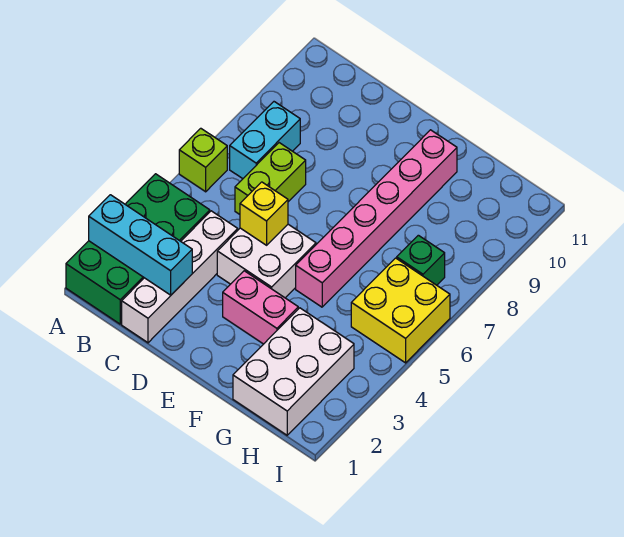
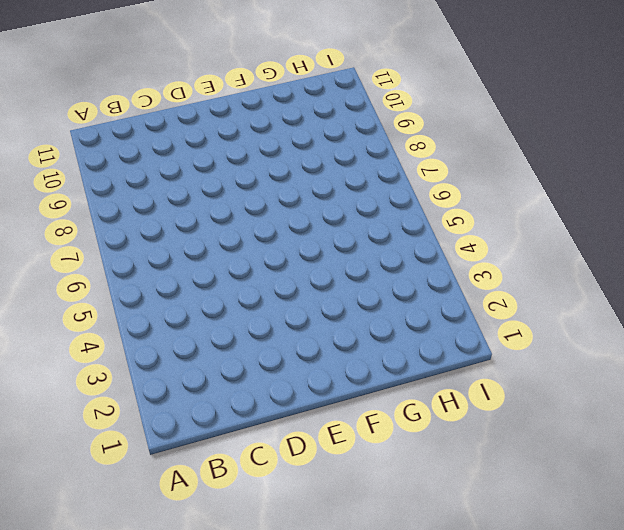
none -> green brick A1:B4 level 1
none -> lime brick A6 level 1
none -> cyan brick B7:B8 level 1

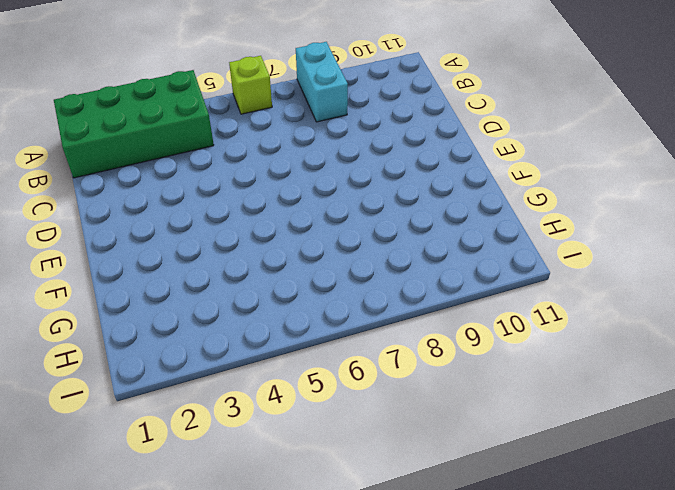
cyan brick A8:B8 level 1 -> cyan brick B7:B8 level 1
none -> white brick C1:C4 level 1
none -> lime brick C6:C7 level 1
none -> white brick D4:E5 level 1

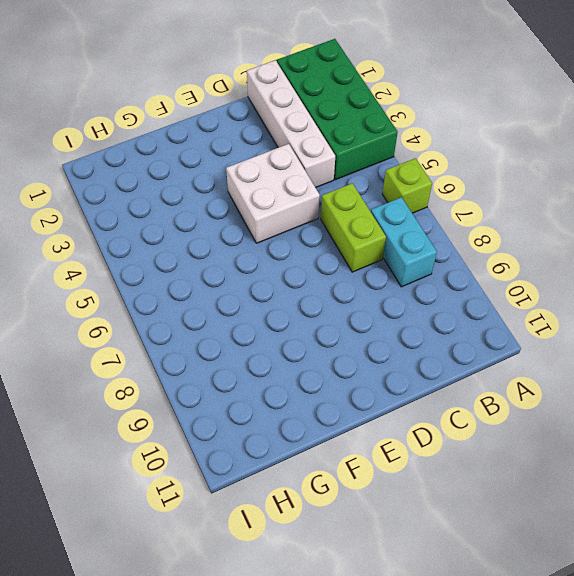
none -> pink brick E3:F3 level 1
none -> pink brick F5:F10 level 1
none -> white brick G1:H3 level 1

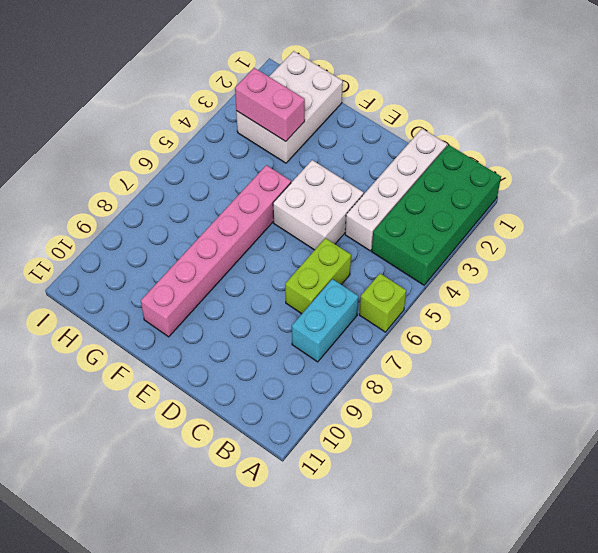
pink brick G3:H3 level 2 -> pink brick E3:F3 level 1
none -> yellow brick H5:I6 level 1
none -> green brick H7 level 1
none -> cyan brick A2:C2 level 2

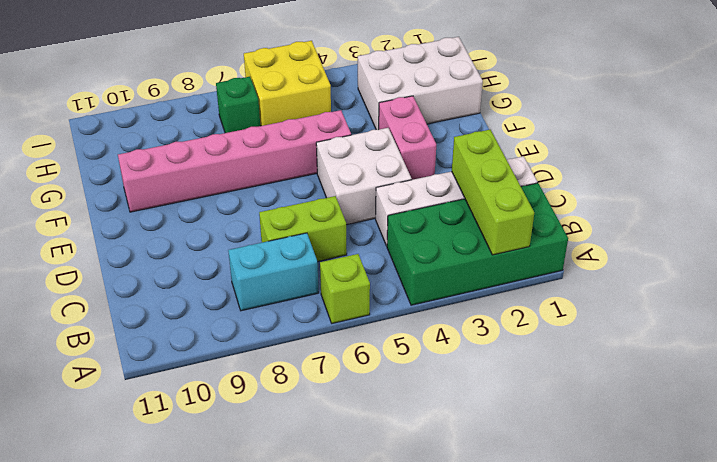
lime brick A2:C2 level 2 -> cyan brick A2:C2 level 2
none -> yellow brick D5 level 2

